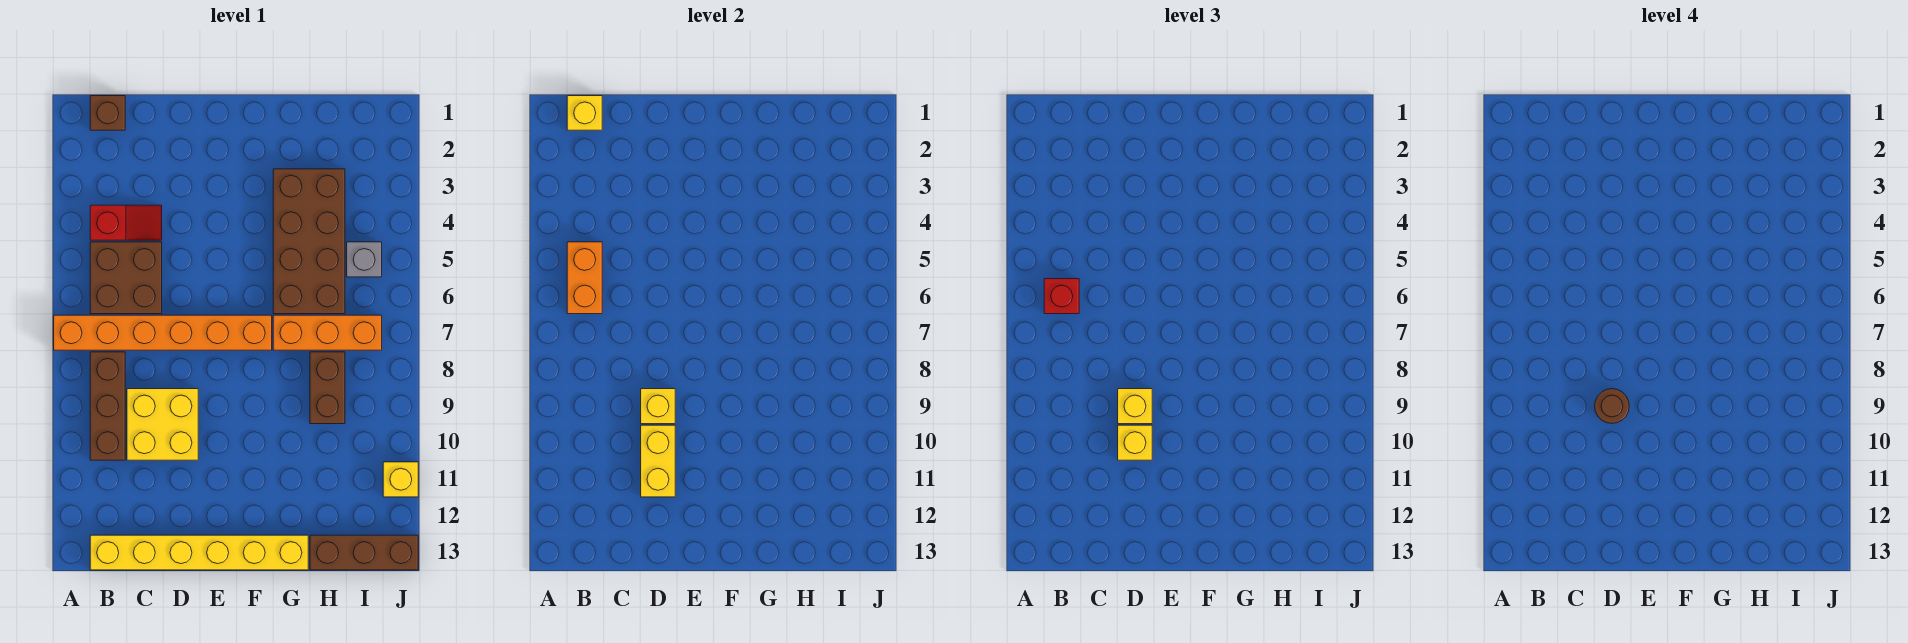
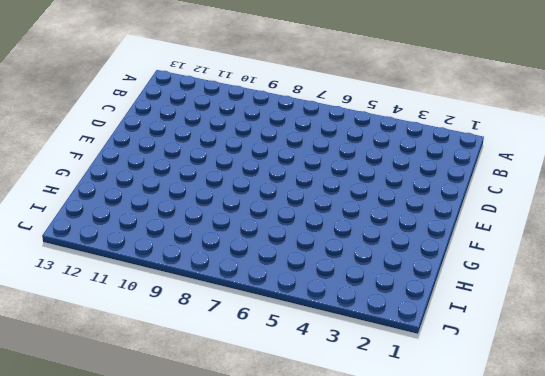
none -> orange brick A7:F7 level 1
none -> brown brick B1 level 1
none -> red slope B4:C4 level 1 top B

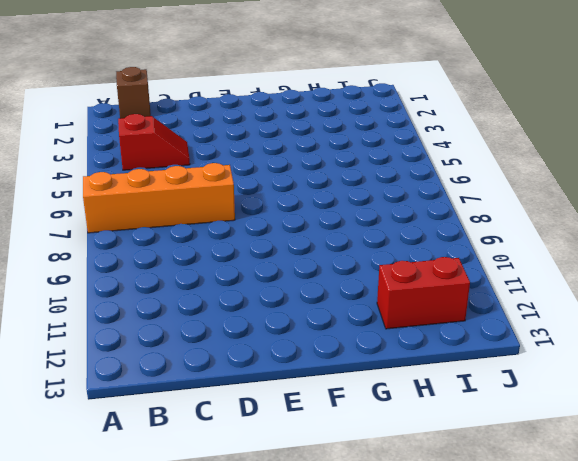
orange brick A7:D7 level 1 -> orange brick A7:F7 level 1
red brick H12:I12 level 1 -> none
none -> brown brick B5:C6 level 1
none -> brown brick B8:B10 level 1
none -> yellow brick B13:G13 level 1

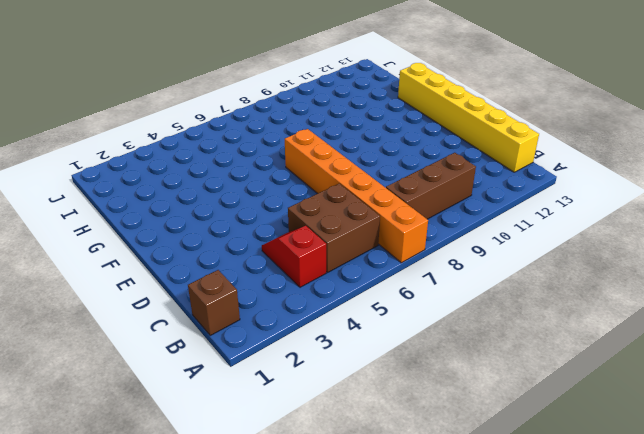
none -> yellow brick C9:D10 level 1
none -> brown brick G3:H6 level 1
none -> orange brick G7:I7 level 1

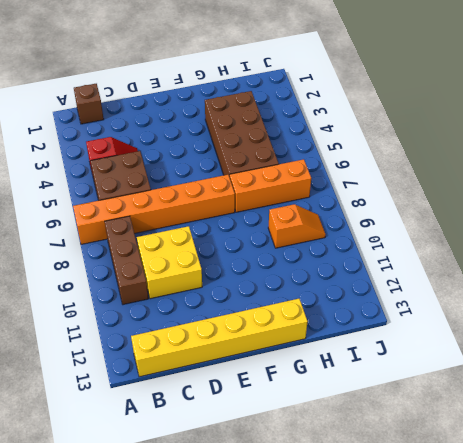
orange slope H9:I9 level 1 top H -> brown brick H8:H9 level 1
none -> brown brick H13:J13 level 1
none -> grey brick I5 level 1
none -> yellow brick J11 level 1

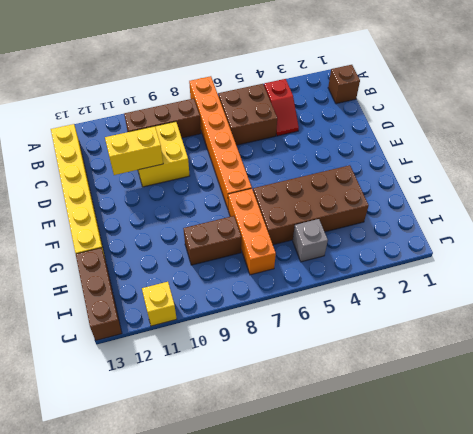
none -> yellow brick B1 level 2
none -> orange brick B5:B6 level 2
none -> yellow brick D9 level 2

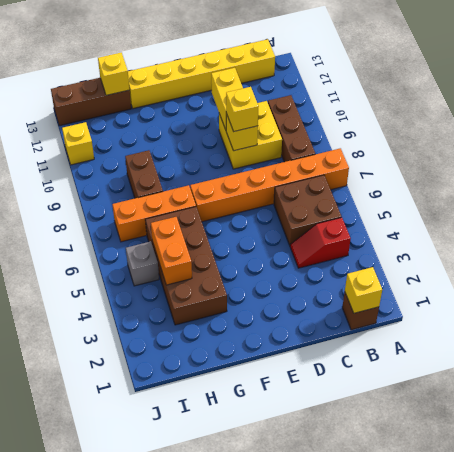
orange brick H4:H5 level 2 -> orange brick B5:B6 level 2
yellow brick H13 level 2 -> yellow brick D10 level 3
none -> red brick B6 level 3
none -> brown round brick D9 level 4

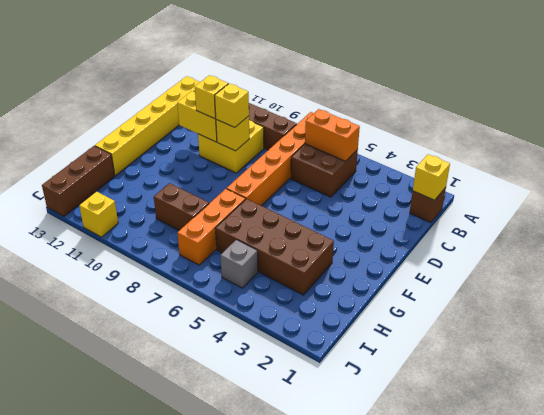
none -> red slope B4:C4 level 1 top B
none -> red brick B6 level 3
none -> brown round brick D9 level 4

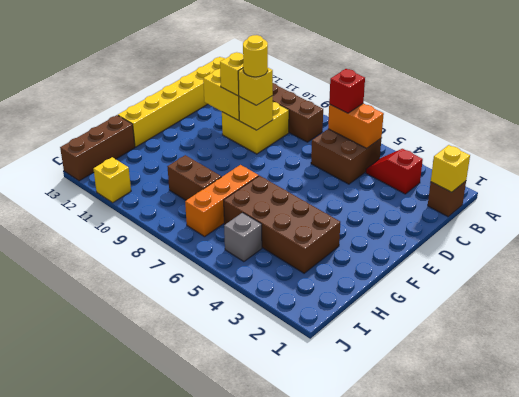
red slope B3:B4 level 1 top 3 -> red slope B4:C4 level 1 top B
yellow round brick D9 level 4 -> brown round brick D9 level 4
none -> orange brick A7:F7 level 1

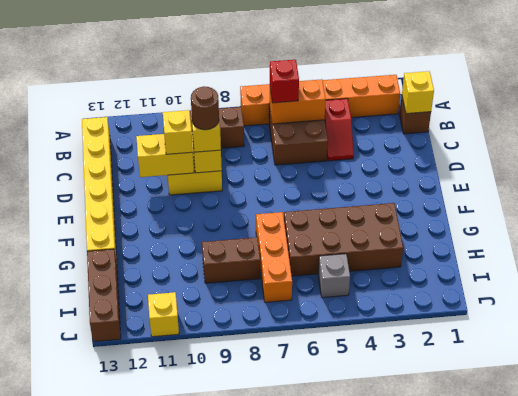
orange brick A2:A7 level 1 -> orange brick A7:F7 level 1

